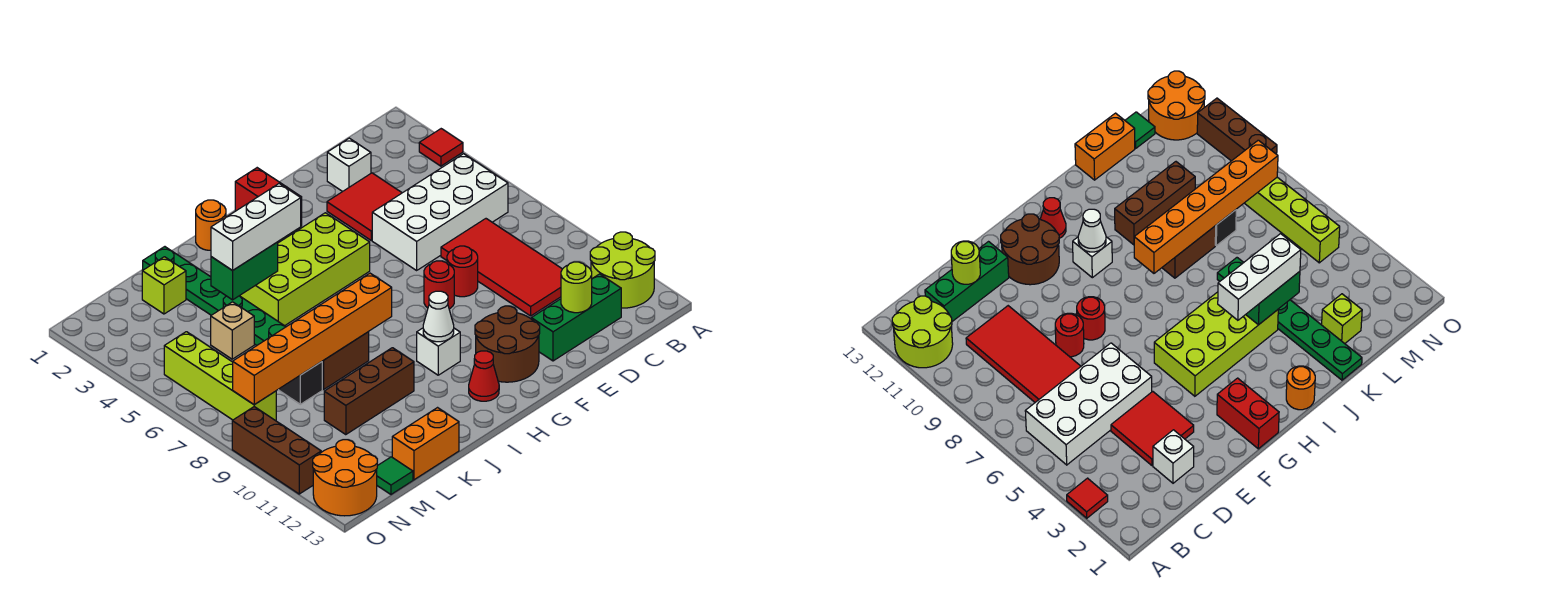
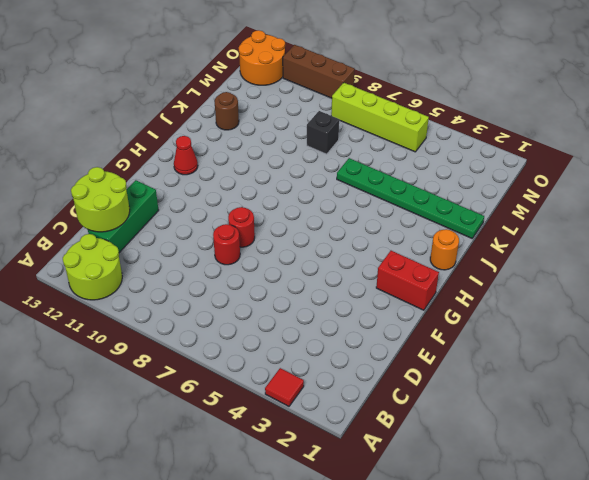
lime round brick C12:D13 level 2 -> lime round brick D12 level 2
brown round brick K12 level 1 -> none
none -> white brick B5:E6 level 1
none -> red tile C7:D10 level 1
none -> white brick D2 level 1
none -> red tile D3:E4 level 1

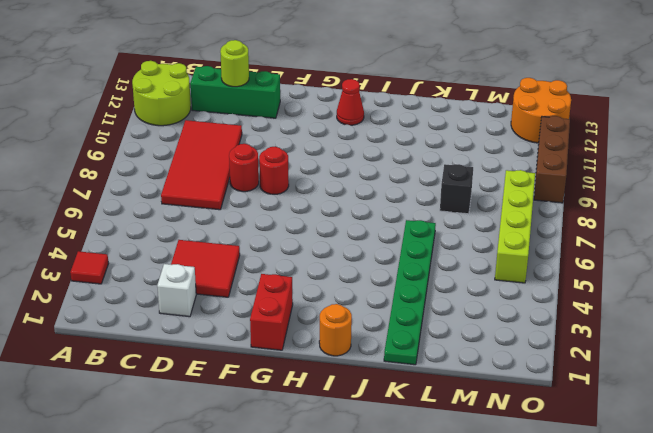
none -> white brick B5:E6 level 1
none -> brown round brick F11:G12 level 1
none -> lime brick G4:J5 level 1
none -> white brick H10 level 1

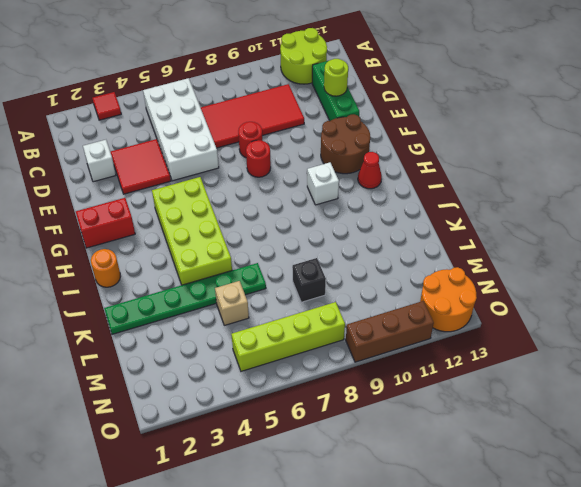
none -> brown brick J8:K8 level 1
none -> brown brick J10:L10 level 1
none -> orange brick K13:L13 level 1
none -> lime brick L2 level 1

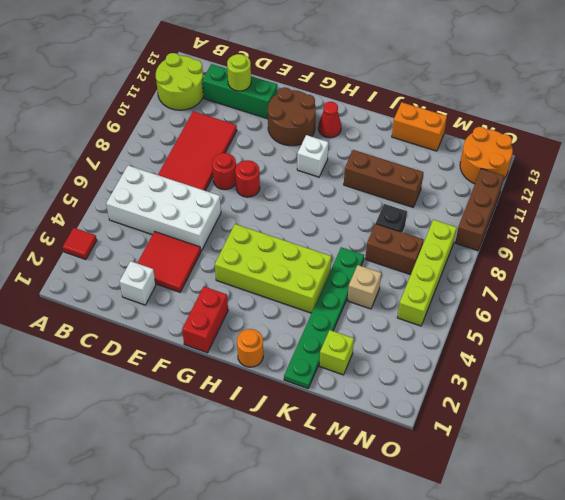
brown brick L7:M7 level 1 -> brown brick J8:K8 level 1
none -> green tile M13 level 1
none -> white cone H10 level 2
none -> orange brick I8:N8 level 2
none -> green brick J4:K4 level 2

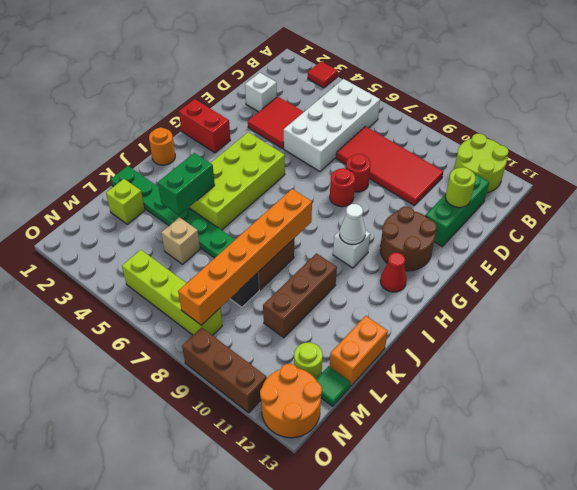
lime round brick M12 level 1 -> none
none -> white brick I4:K4 level 3

